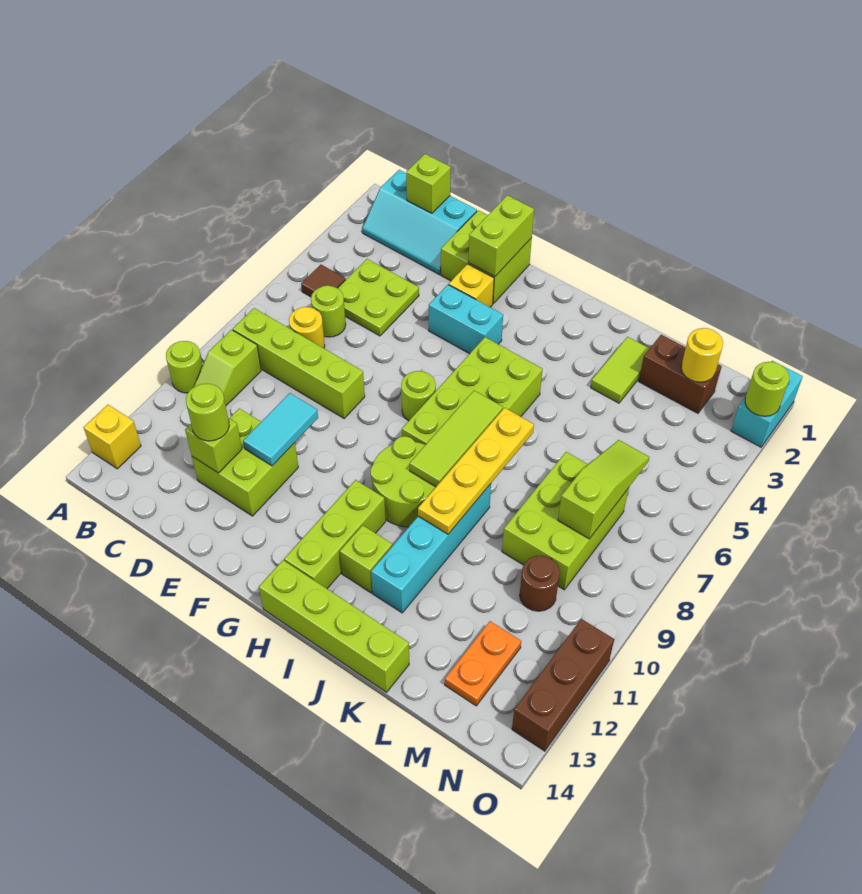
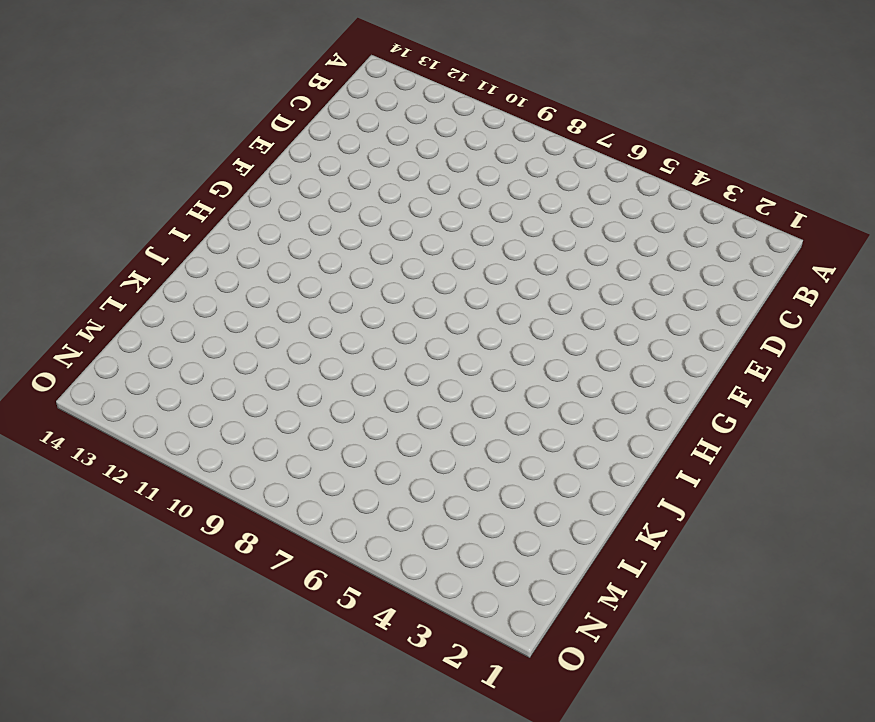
none -> lime round brick A10 level 1
none -> yellow brick A13 level 1
none -> cyan slope B1:D2 level 1 top 1
none -> brown tile B5 level 1

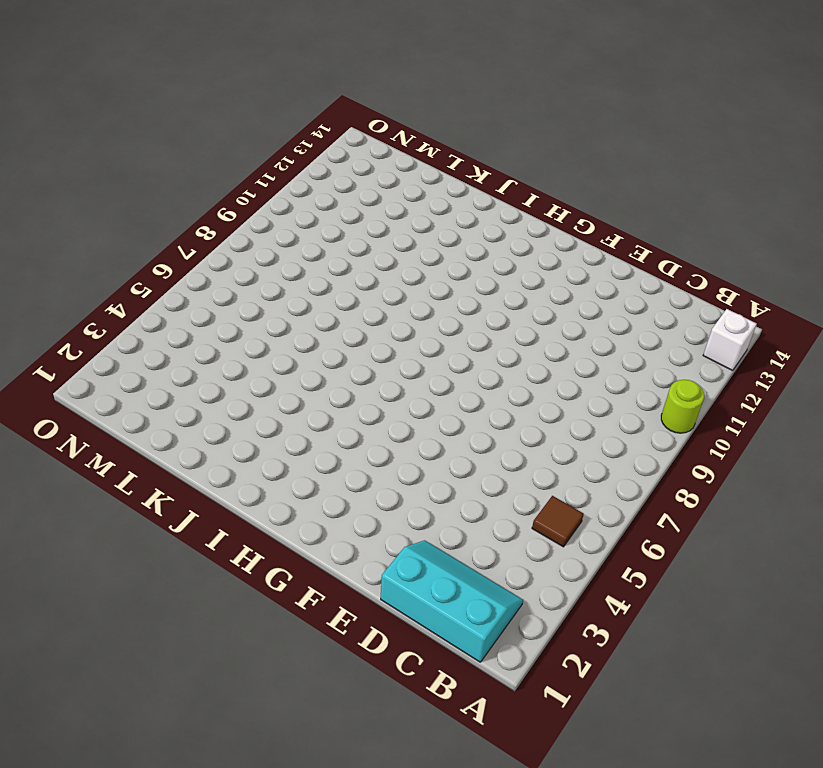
white brick A13 level 1 -> yellow brick A13 level 1
none -> lime brick B8:E8 level 1
none -> lime slope B9:B10 level 1 top 9
none -> lime plate C4:D5 level 1
none -> lime round brick C6 level 1

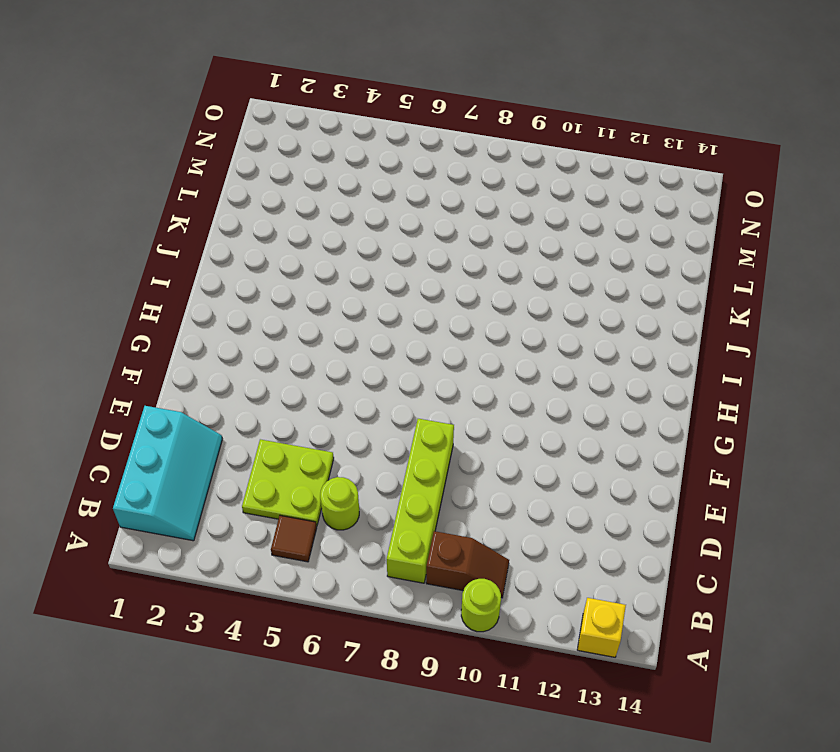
brown slope B9:B10 level 1 top 9 -> lime slope B9:B10 level 1 top 9
none -> yellow round brick C7 level 1
none -> lime brick D11:E12 level 1
none -> lime brick E1:F2 level 1
none -> yellow brick F3 level 1

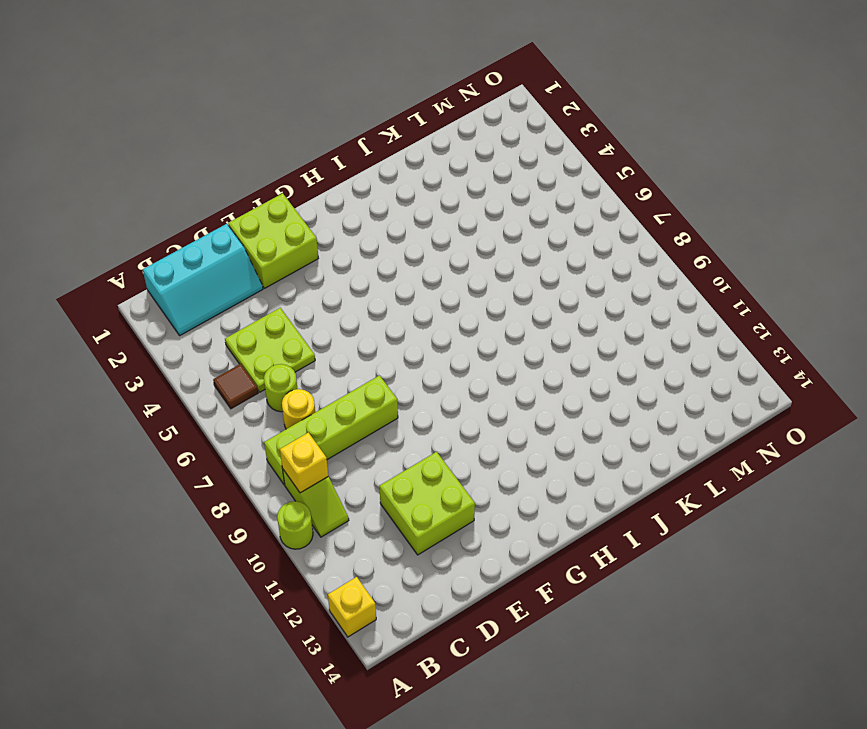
yellow brick B9 level 2 -> yellow brick F3 level 1
none -> cyan brick F4:G4 level 1
none -> lime round brick G7 level 1
none -> lime brick H5:I8 level 1
none -> lime round brick H9:I10 level 1

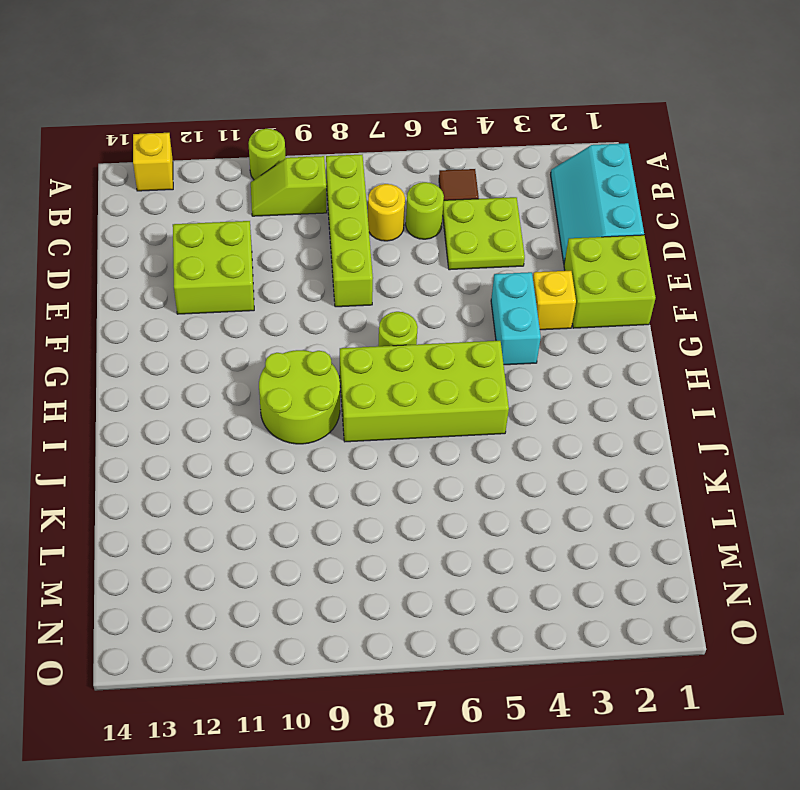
none -> lime brick H11:H13 level 1
none -> lime brick H14:K14 level 1
none -> lime brick I12 level 1
none -> cyan brick J9:J12 level 1

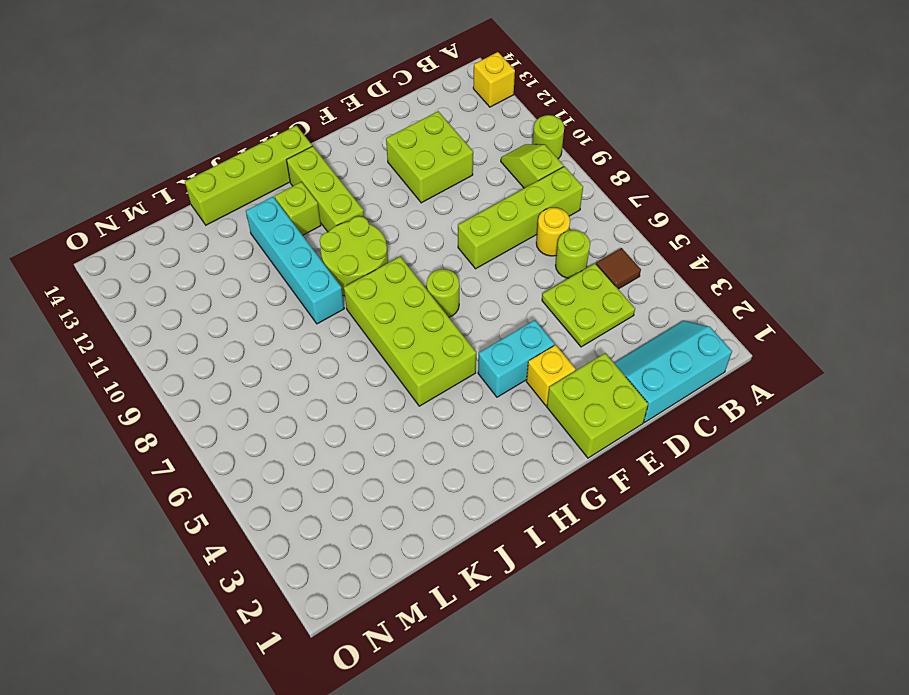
none -> lime tile K2:K3 level 1
none -> brown brick L2:M2 level 1
none -> lime brick L7:M9 level 1
none -> brown round brick M10 level 1

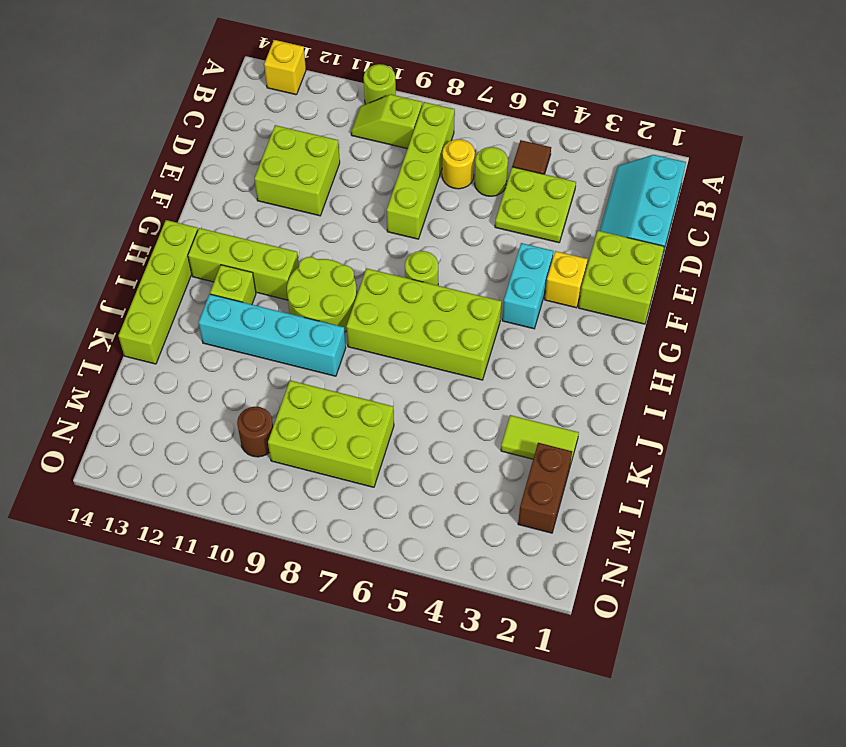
none -> orange plate M12:M13 level 1
none -> cyan brick O1:O2 level 1
none -> brown brick O11:O13 level 1
none -> lime brick C1 level 2

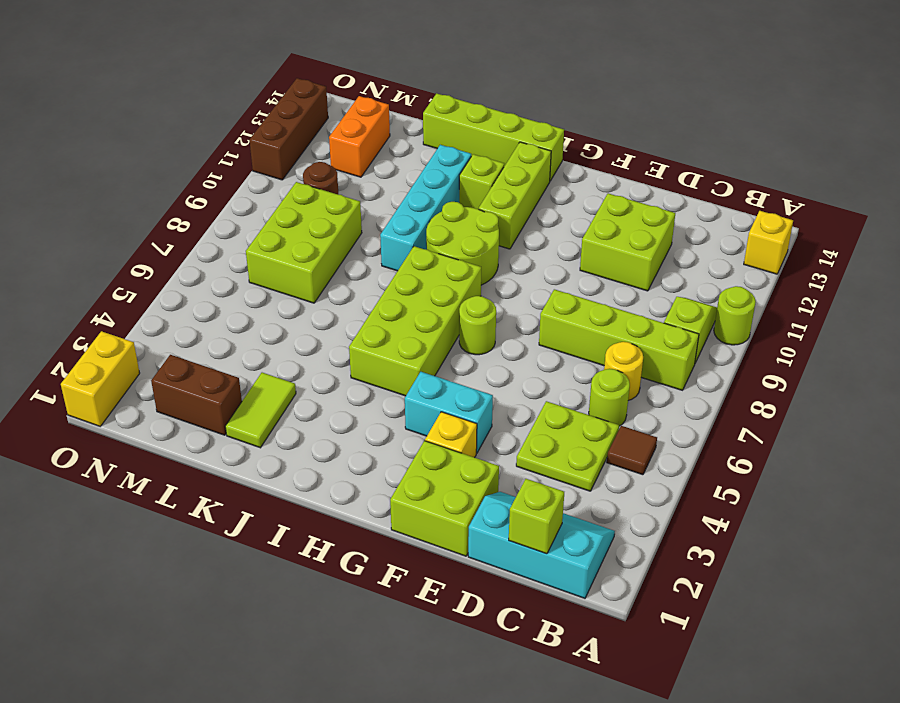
orange brick M12:M13 level 1 -> orange plate M12:M13 level 1
yellow brick O1:O2 level 1 -> cyan brick O1:O2 level 1
none -> lime brick D12 level 2
none -> cyan tile E10:E11 level 2
none -> lime brick F1:F2 level 2
none -> lime tile I7:I9 level 2

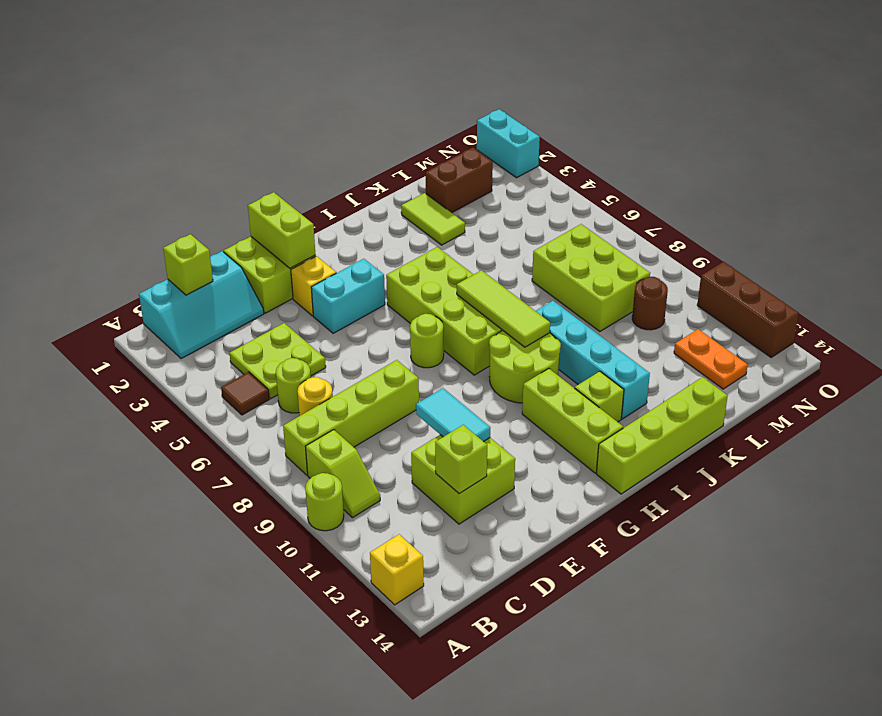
none -> yellow plate J7:J10 level 2
none -> yellow round brick M2 level 2
none -> lime slope M6:M8 level 2 top 8
none -> lime round brick O2 level 2

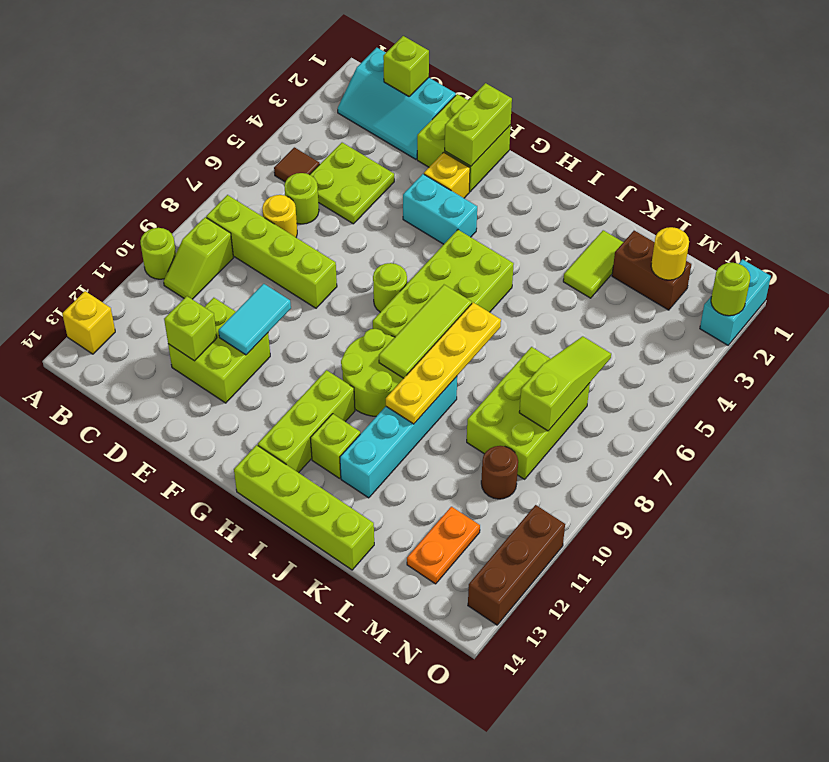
none -> lime round brick D12 level 3

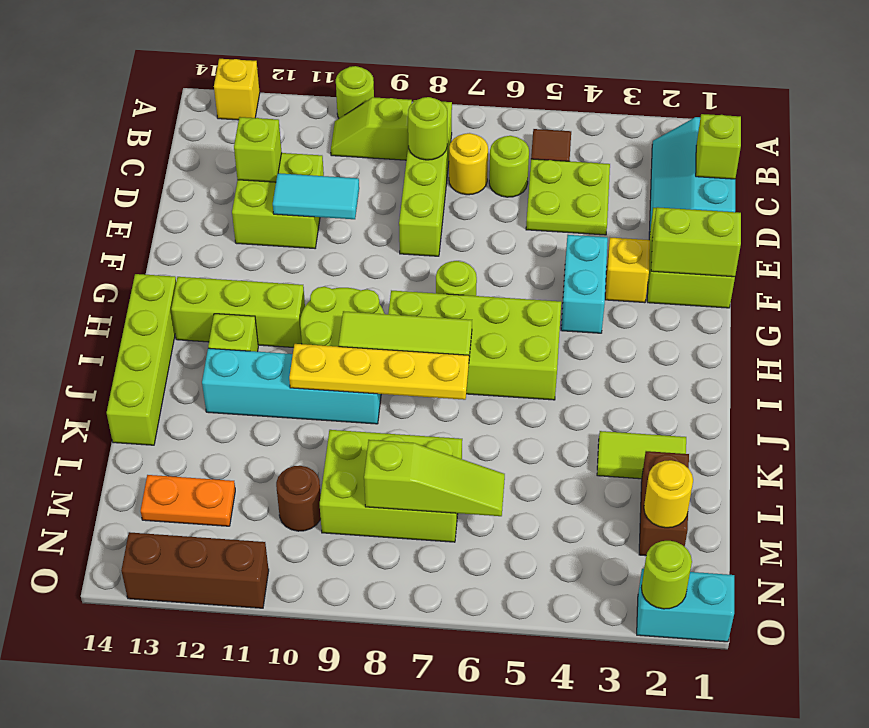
lime round brick C8 level 2 -> lime round brick D12 level 3

